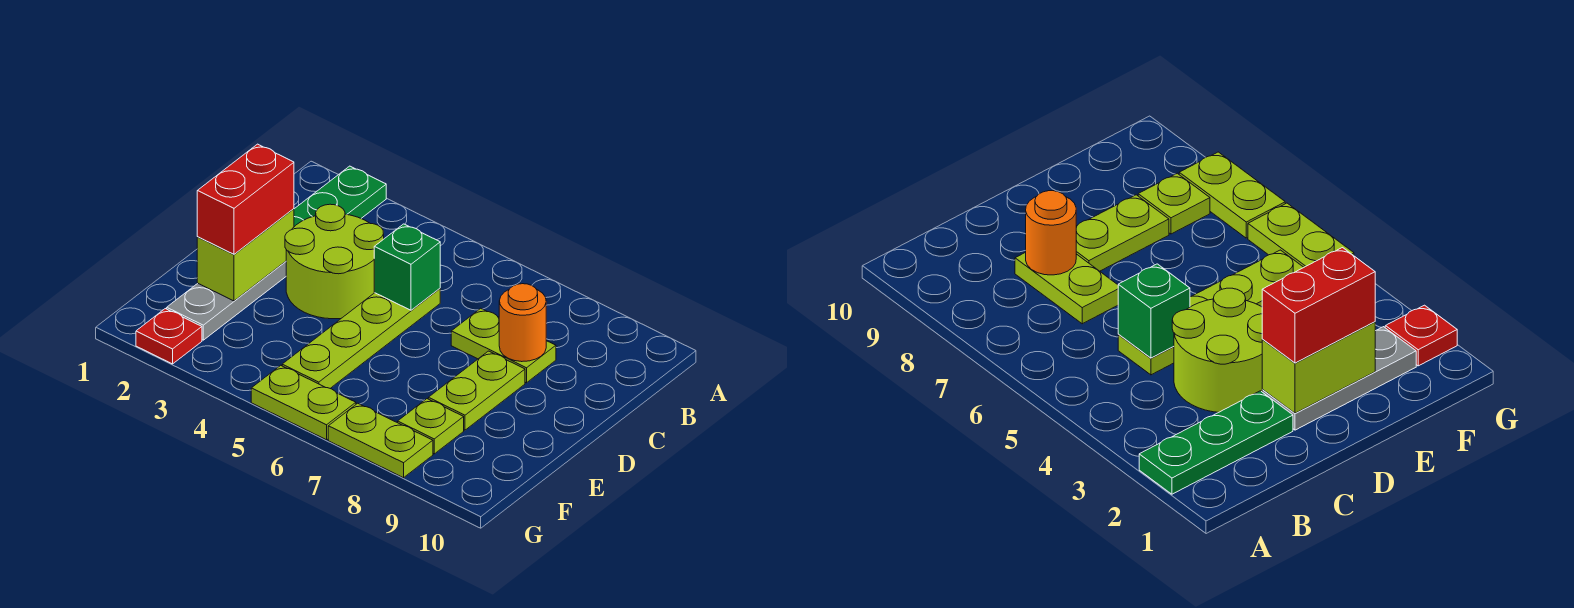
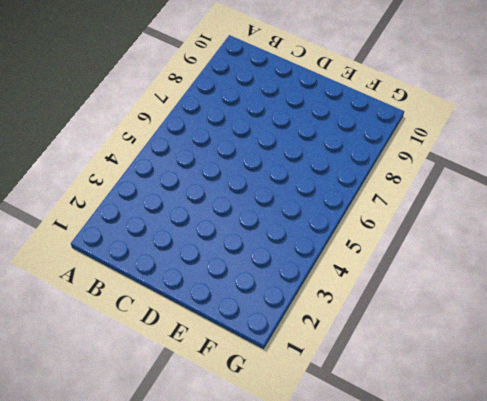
none -> green plate A2:C2 level 1
none -> lime round brick C3:D4 level 1
none -> lime plate C5:F5 level 1

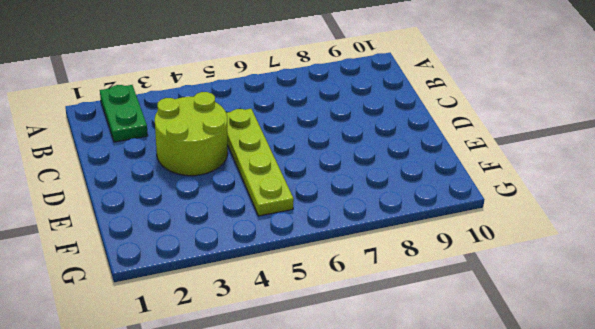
green plate A2:B2 level 1 -> green plate A2:C2 level 1
none -> lime plate C7:C8 level 1
none -> grey plate D2:F2 level 1
none -> lime plate D8:E8 level 1

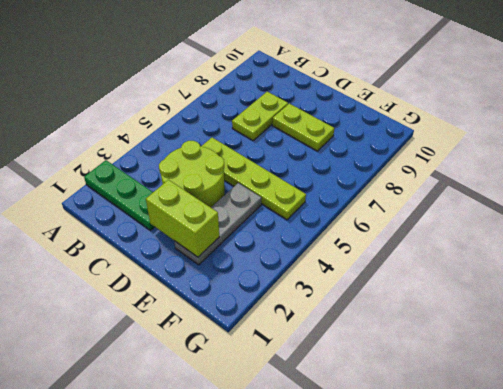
grey plate E2:E4 level 1 -> grey plate D2:F2 level 1
none -> lime plate F8 level 1
none -> red plate G2 level 1
none -> lime plate G5:G6 level 1

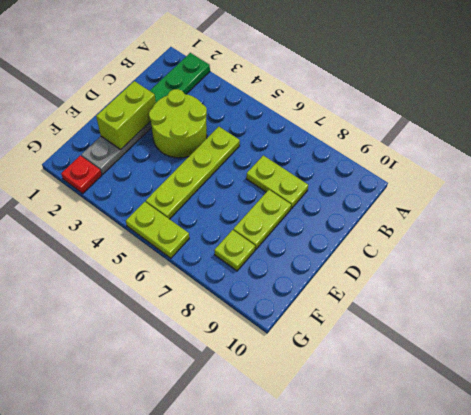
none -> lime plate G7:G8 level 1
none -> green brick C5 level 2
none -> orange round brick C8 level 2

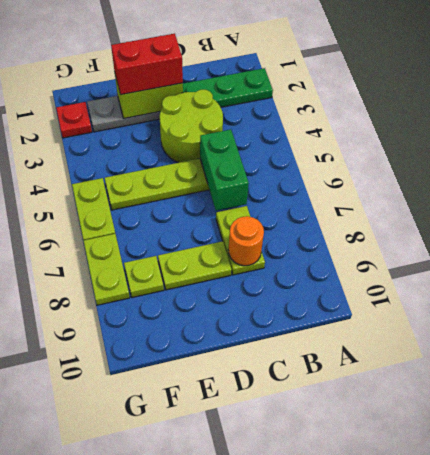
green brick C5:C6 level 2 -> green brick C5 level 2

